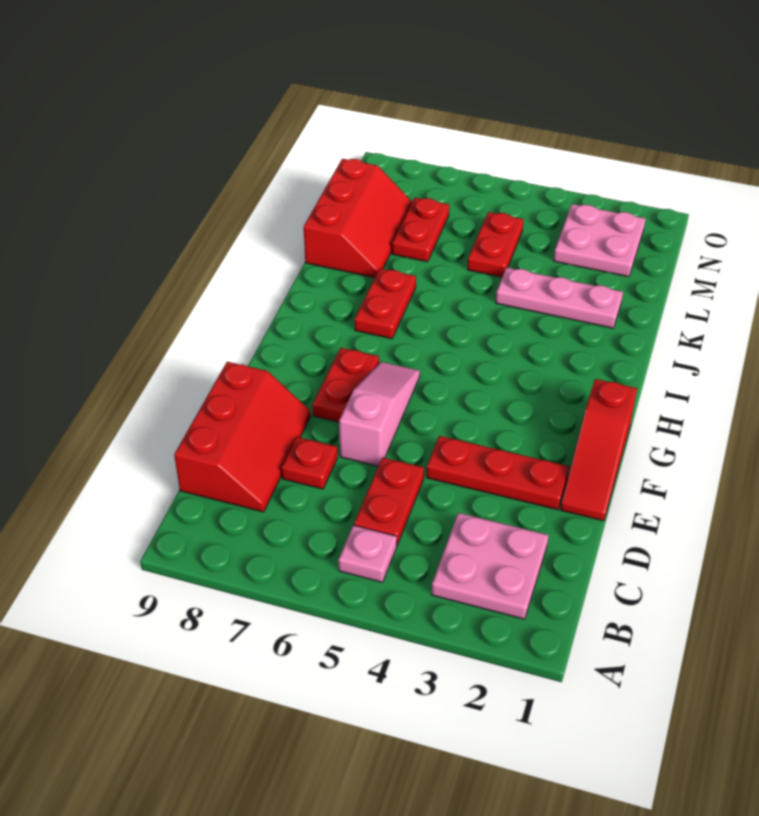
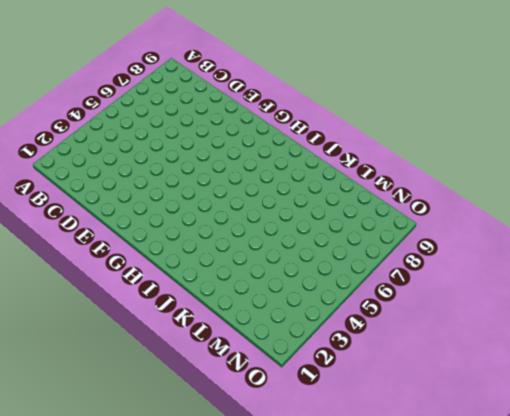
none -> pink plate B2:C3 level 1
none -> pink plate B5 level 1
none -> red plate C5:D5 level 1

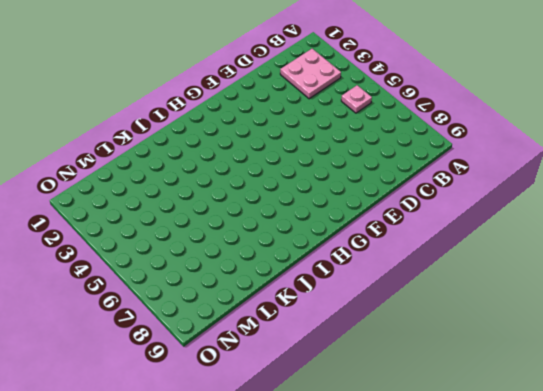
none -> red plate C5:D5 level 1
none -> red slope C8:E9 level 1 top 9
none -> red plate D7 level 1

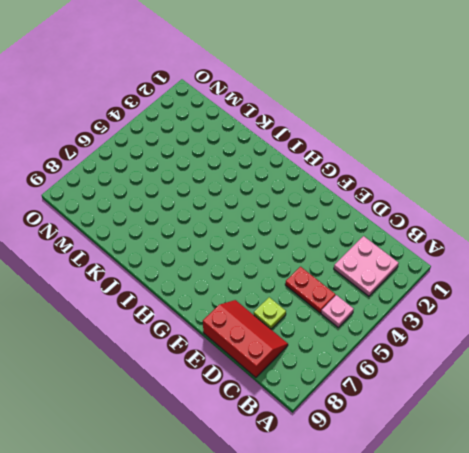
lime plate D7 level 1 -> red plate D7 level 1
none -> red slope E1:G1 level 1 top G
none -> red plate E2:E4 level 1
none -> pink slope E6:G6 level 1 top E

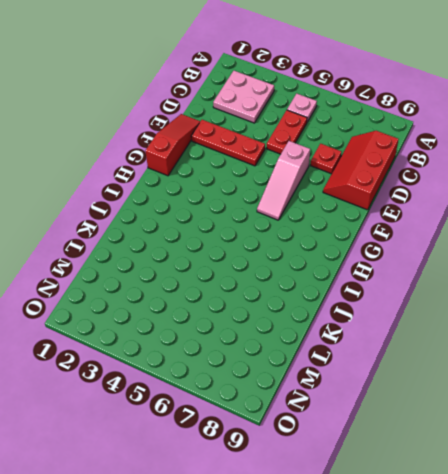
none -> red plate F7:G7 level 1
none -> red plate I7:J7 level 1
none -> pink plate K2:K4 level 1

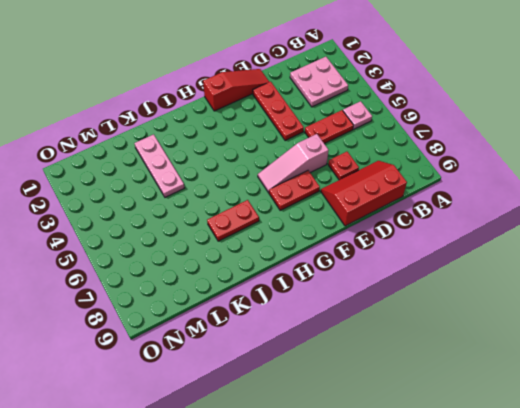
none -> red slope K8:M9 level 1 top 9
none -> red plate L5:M5 level 1
none -> red plate L7:M7 level 1

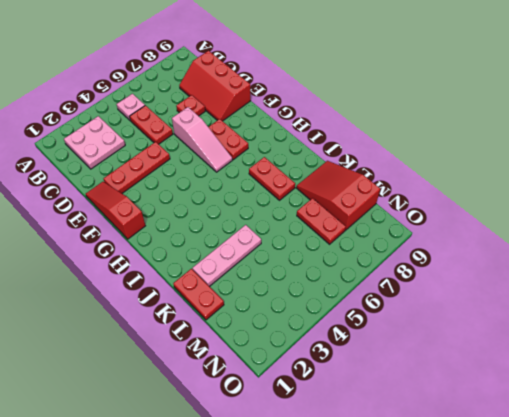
red plate K1:L1 level 1 -> red plate L5:M5 level 1
red slope K8:M9 level 1 top M -> red slope K8:M9 level 1 top 9
none -> pink plate M2:N3 level 1

